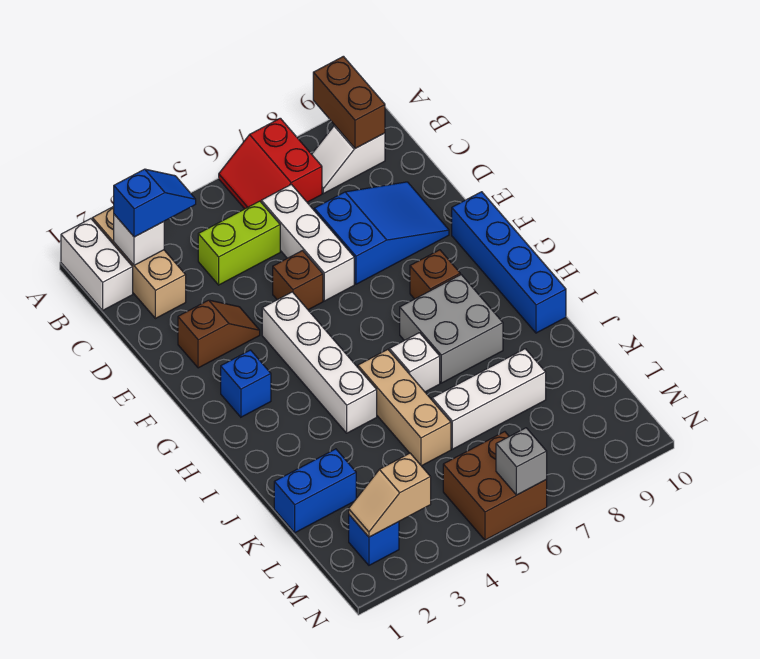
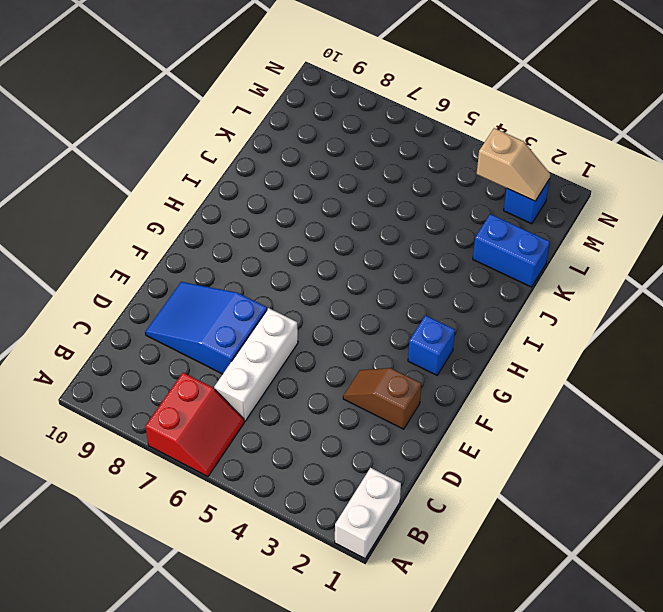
none -> tan brick A2:C2 level 1
none -> white slope B8:B9 level 1 top 9
none -> lime brick C4:C5 level 1

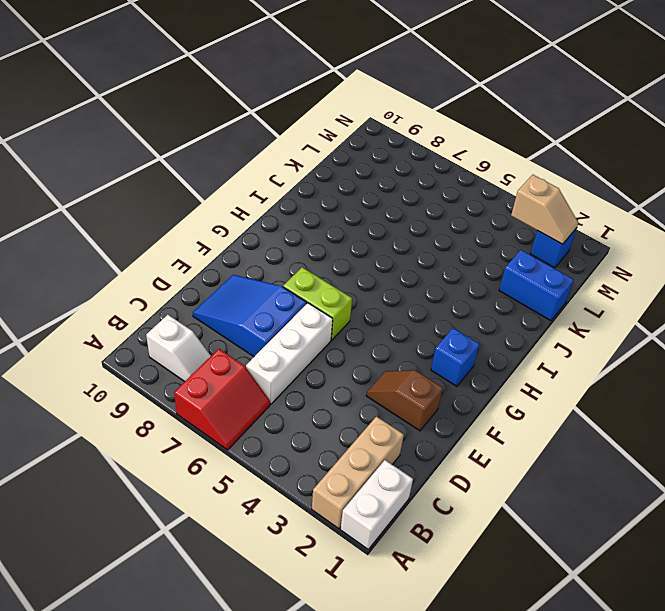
lime brick F6:F7 level 1 -> lime brick C4:C5 level 1
none -> brown brick E5 level 1
none -> white brick F4:I4 level 1
none -> blue brick F10:I10 level 1

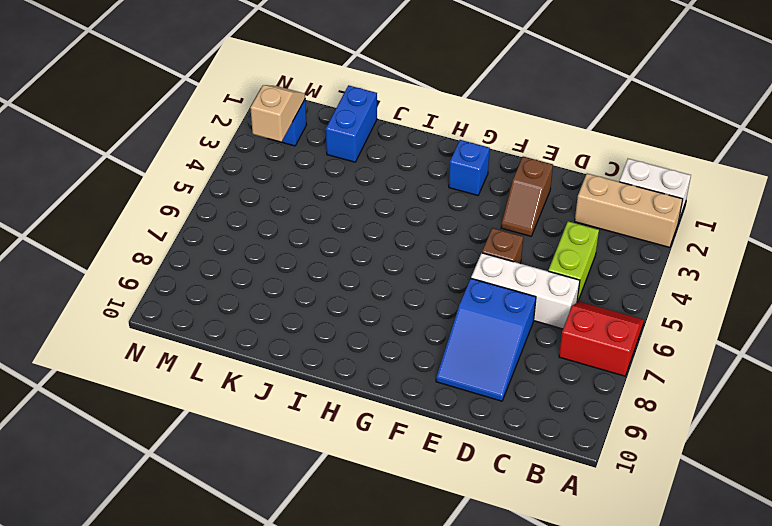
none -> white slope B8:B9 level 1 top 9
none -> white brick F4:I4 level 1
none -> blue brick F10:I10 level 1

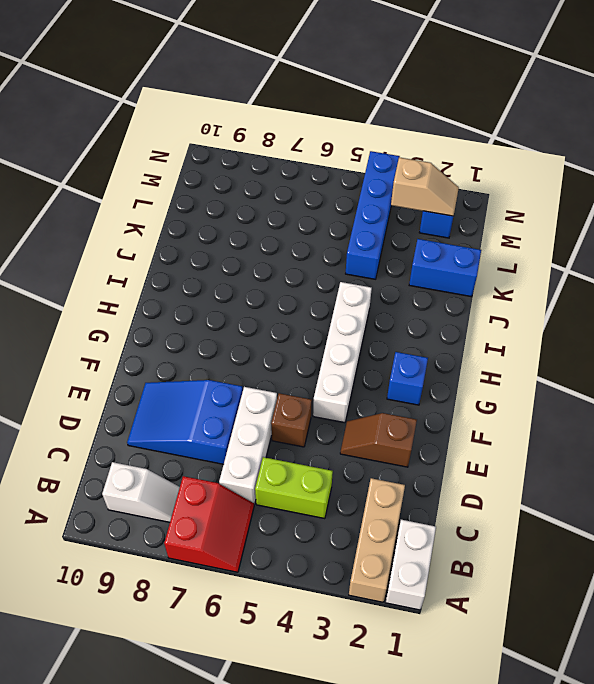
blue brick K4:N4 level 1 -> blue brick F10:I10 level 1
none -> brown brick G8 level 1
none -> grey brick H7:I8 level 1
none -> tan brick I5:K5 level 1

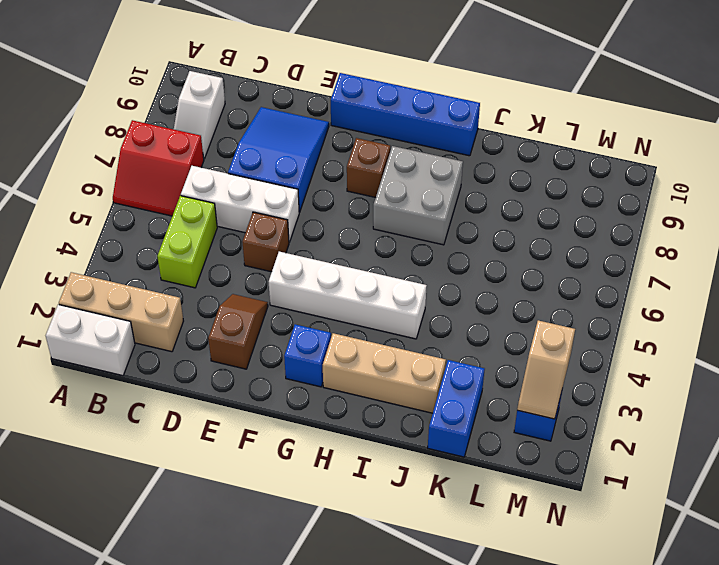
tan brick H2:J2 level 1 -> tan brick I5:K5 level 1
none -> white brick I6 level 1
none -> white brick K6:K8 level 1
none -> brown brick M5:N6 level 1

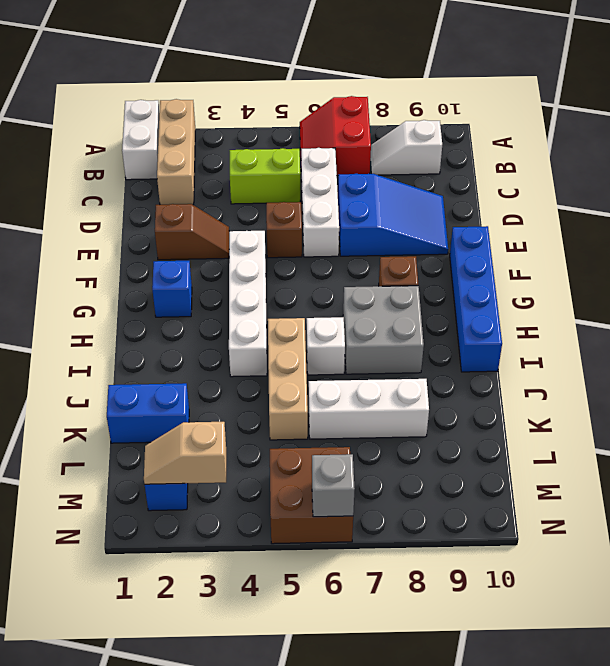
none -> brown brick A9:B9 level 2
none -> white brick B2 level 2
none -> blue slope B2:B3 level 3 top 2

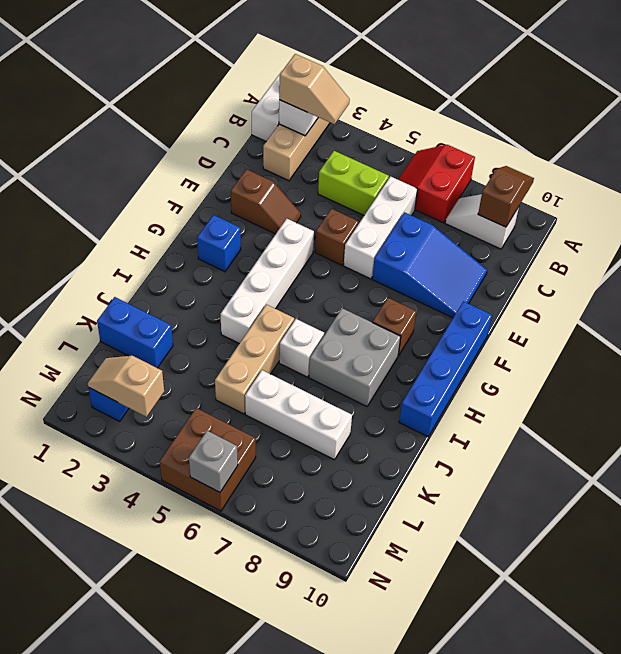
brown slope A9:B9 level 2 top B -> brown brick A9:B9 level 2
tan slope B2:B3 level 3 top 2 -> blue slope B2:B3 level 3 top 2

